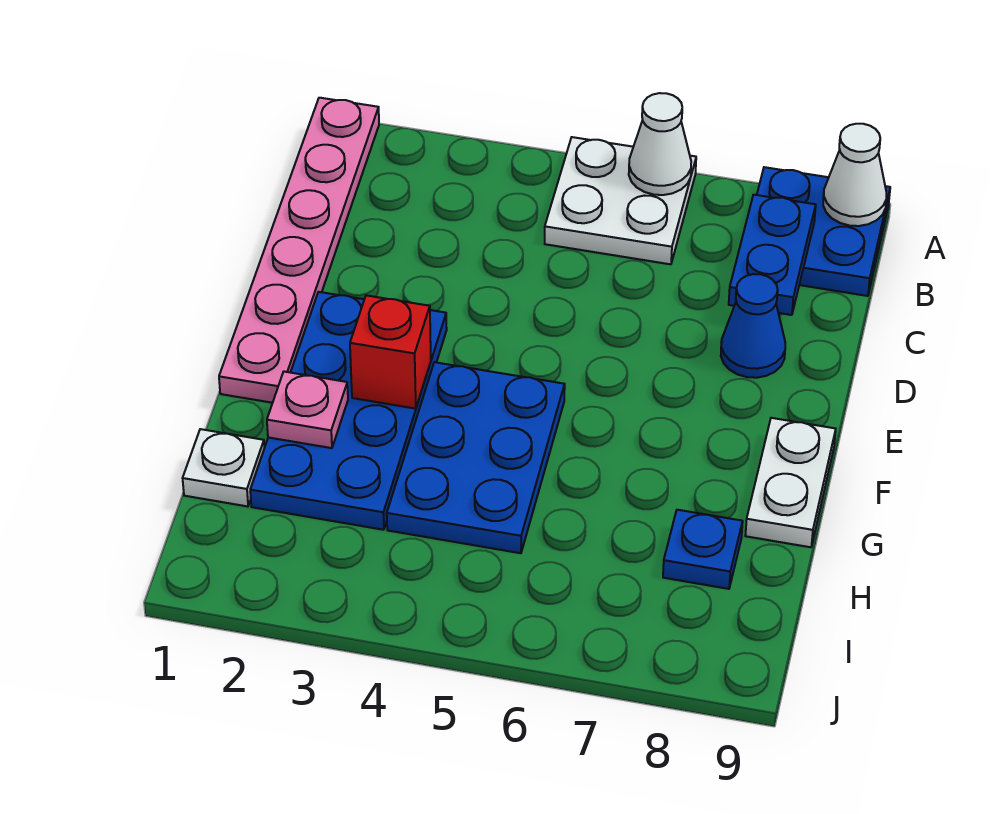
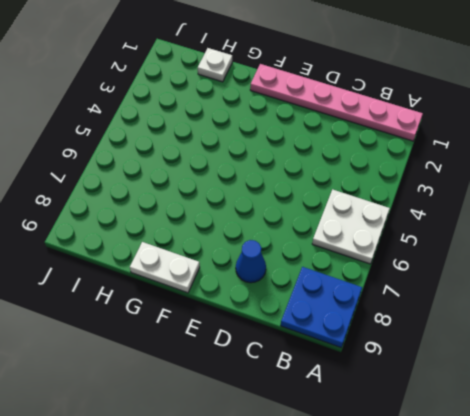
none -> blue plate E2:H3 level 1
none -> blue plate F4:H5 level 1
none -> blue plate H8 level 1

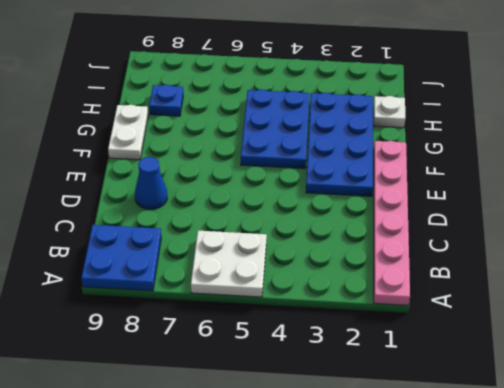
none -> white cone A6 level 2
none -> white cone A9 level 2
none -> blue plate B8:C8 level 2

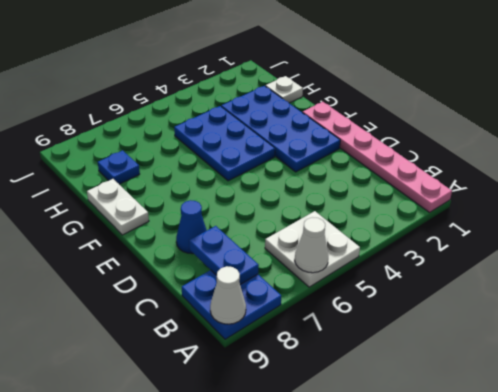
none -> red brick F3 level 2
none -> pink plate G2 level 2

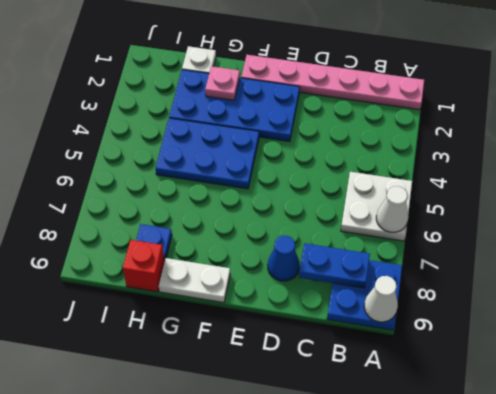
red brick H9 level 1 -> red brick F3 level 2

